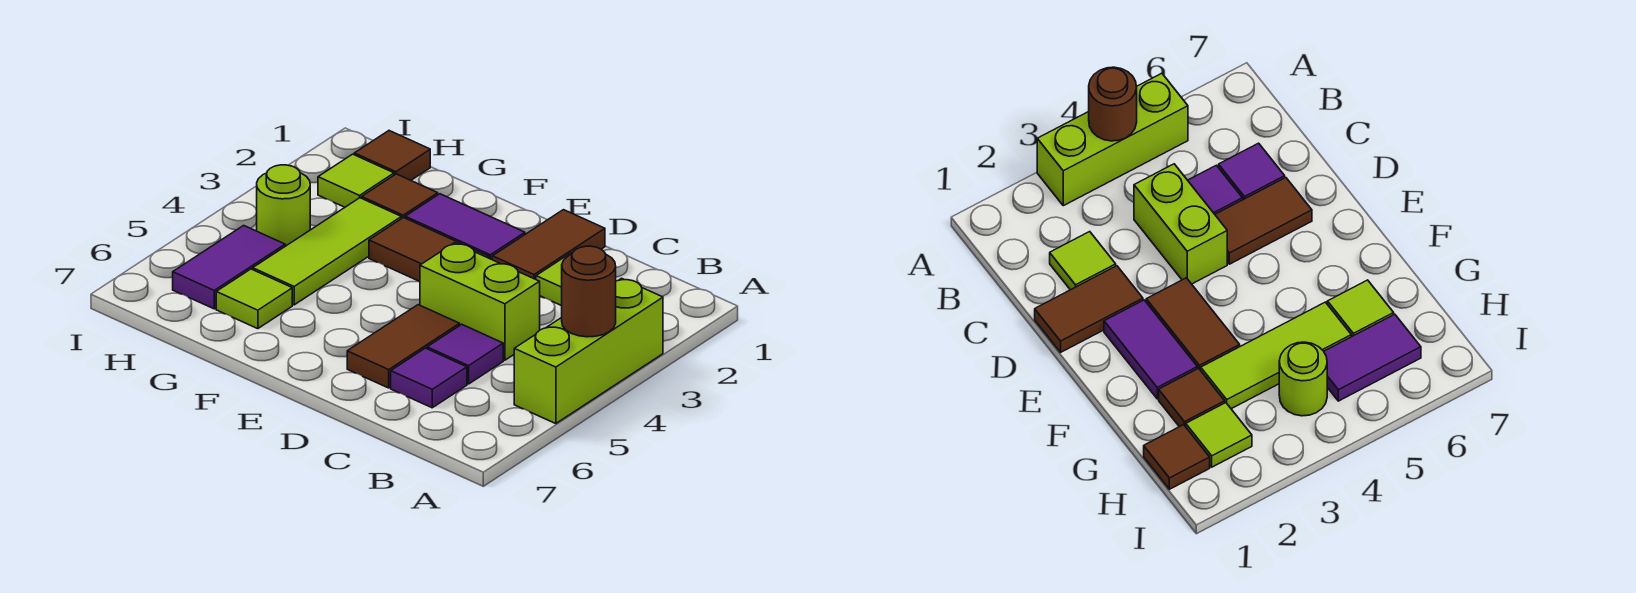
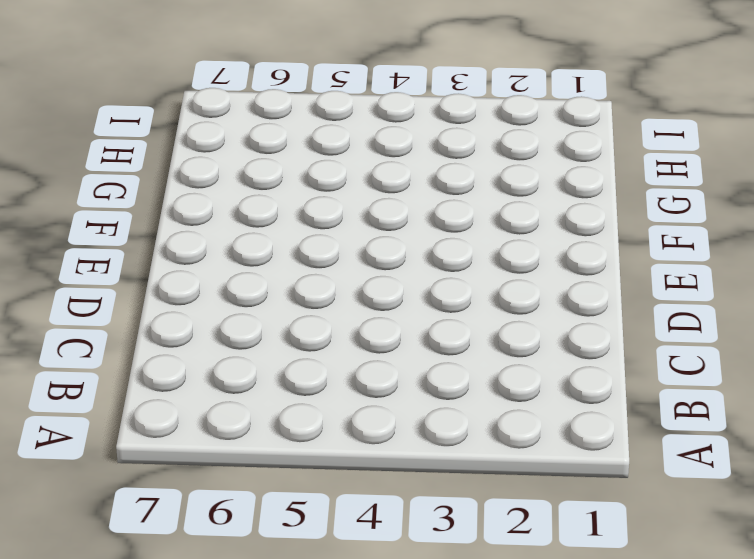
none -> lime brick A3:A5 level 1
none -> lime tile C2 level 1
none -> lime brick C4:D4 level 1

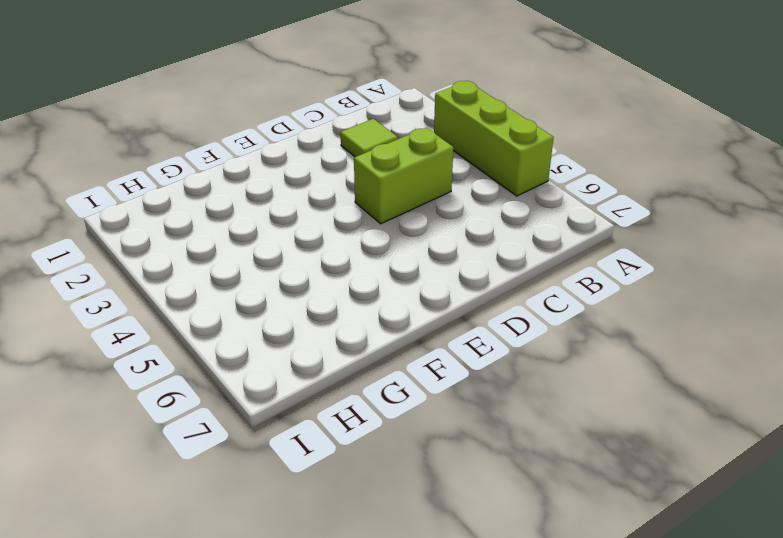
none -> purple tile C5 level 1
none -> purple tile C6 level 1
none -> brown tile D1:D2 level 1

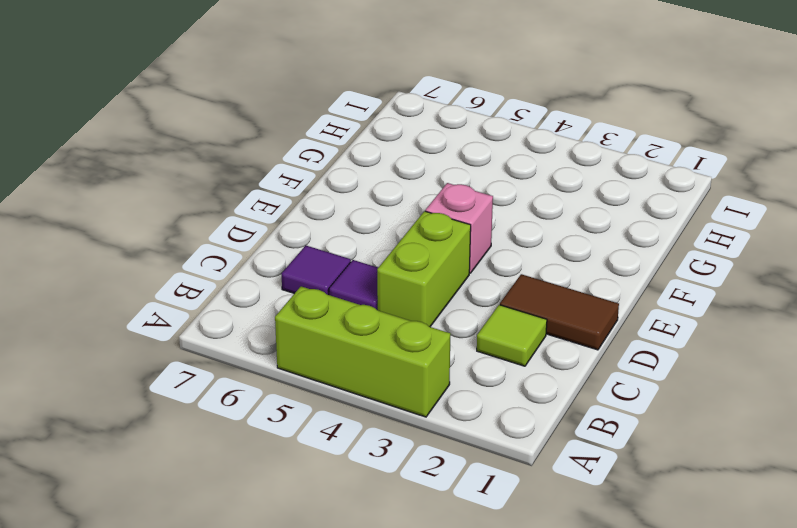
pink brick E4 level 1 -> none
none -> brown tile D5:D6 level 1
none -> purple tile E2:F2 level 1
none -> brown tile E3:F3 level 1

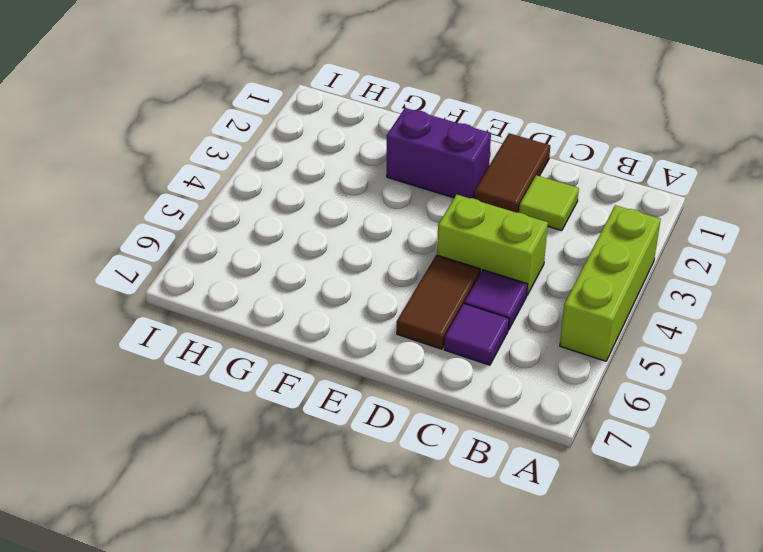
purple brick E2:F2 level 1 -> purple tile E2:F2 level 1
none -> brown tile E3:F3 level 1
none -> brown tile G2 level 1
none -> lime tile G3:G5 level 1

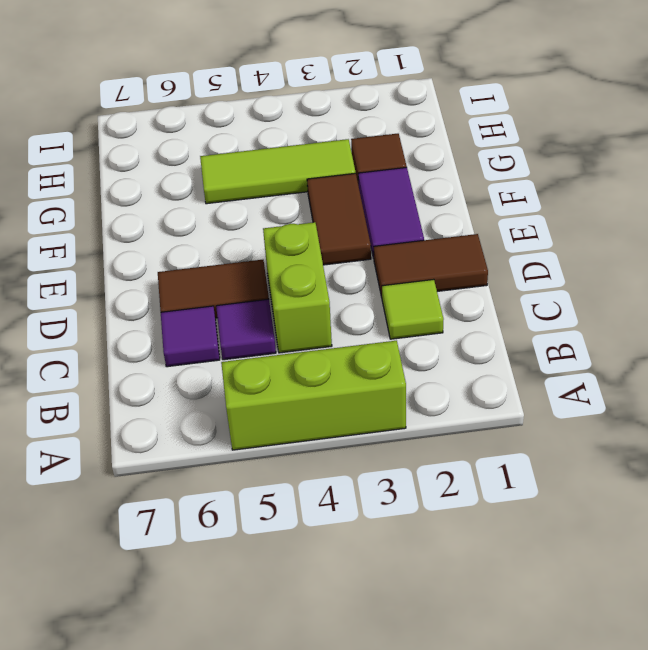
none -> lime tile G6 level 1
none -> brown tile H1 level 1
none -> lime tile H2 level 1

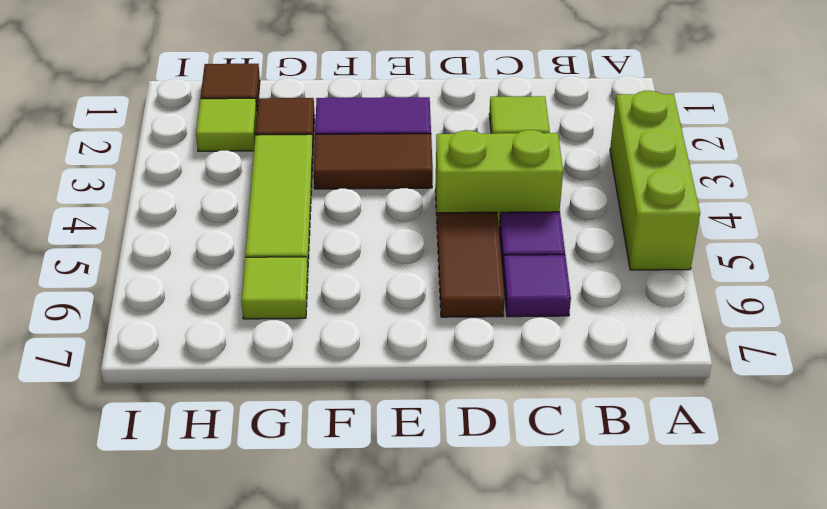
none -> brown tile D1:D2 level 1
none -> lime round brick H4 level 1
none -> purple tile H5:H6 level 1

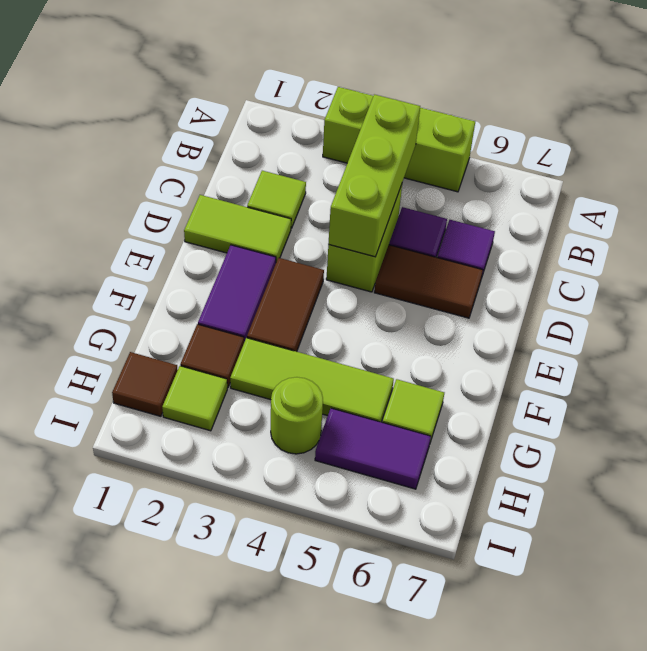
lime brick B4:D4 level 2 -> none
lime tile D1:D2 level 1 -> brown tile D1:D2 level 1
none -> brown round brick A4 level 2

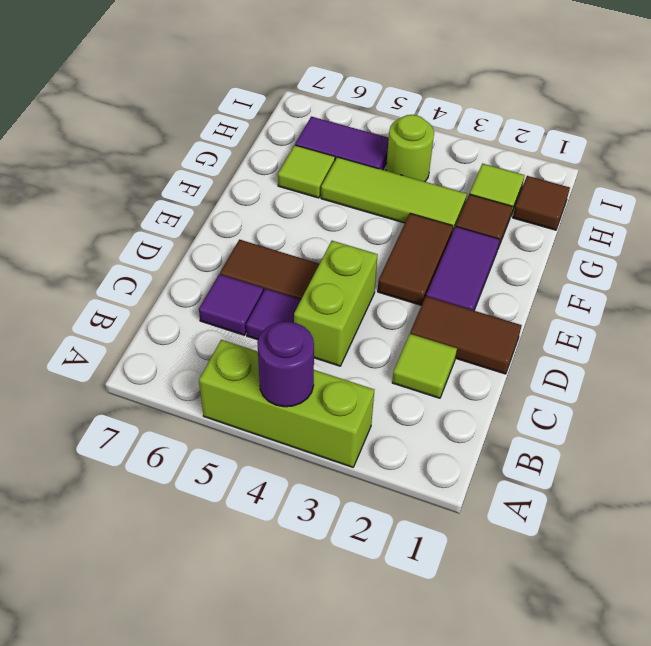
purple round brick A4 level 2 -> brown round brick A4 level 2

